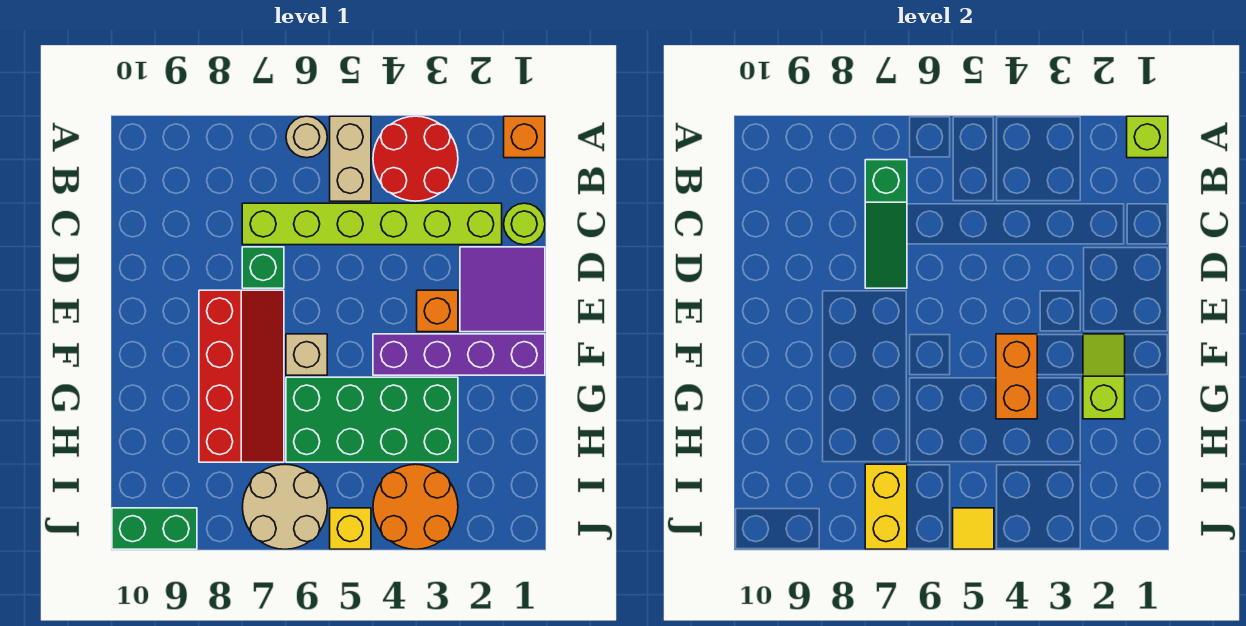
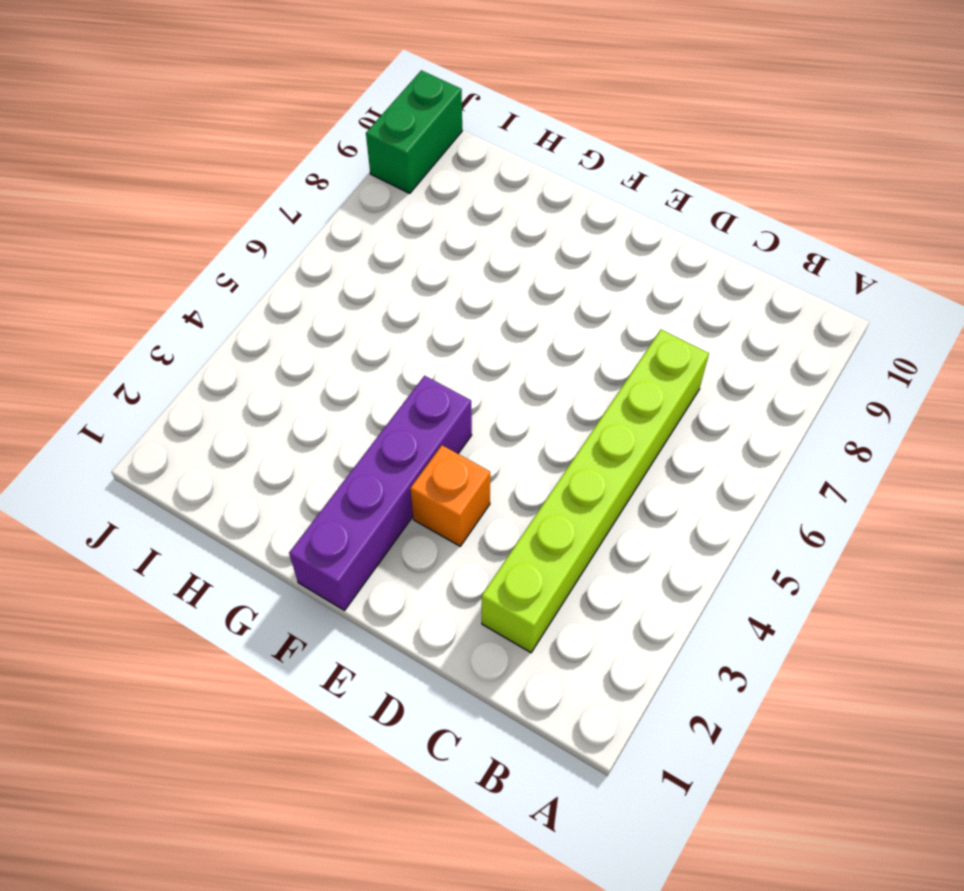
none -> orange brick A1 level 1
none -> red round brick A3:B4 level 1
none -> tan brick A5:B5 level 1

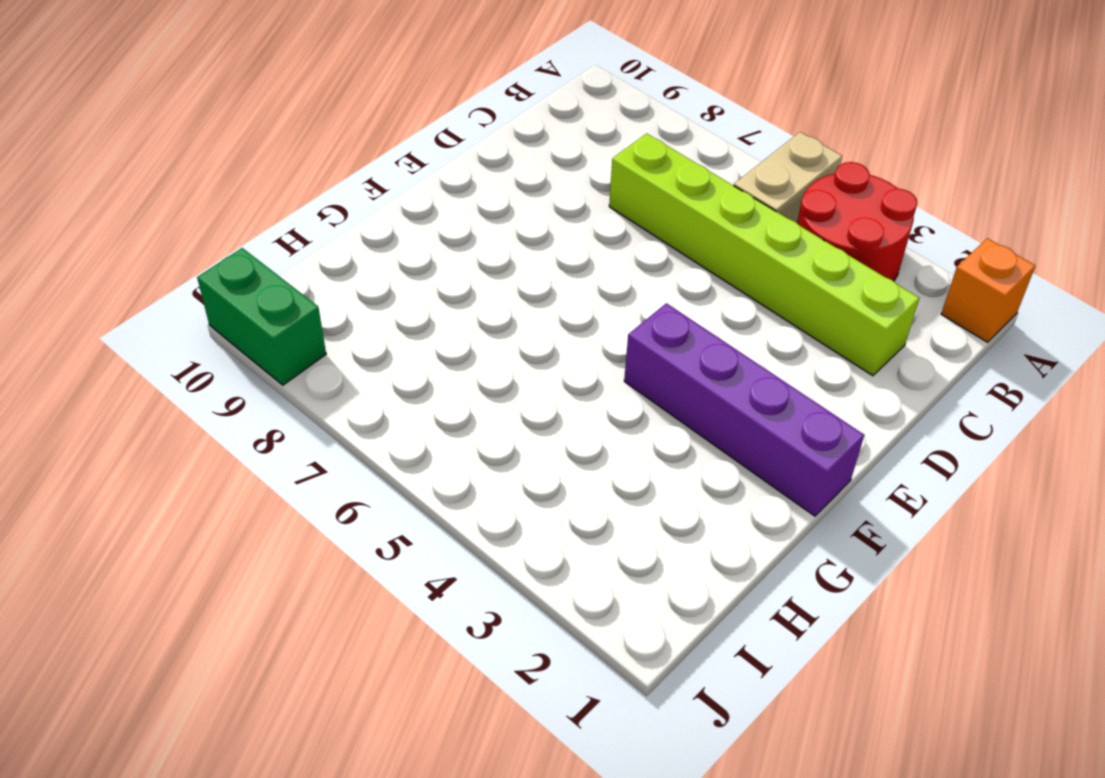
none -> tan round brick A6 level 1
none -> lime round brick C1 level 1
none -> purple tile D1:E2 level 1

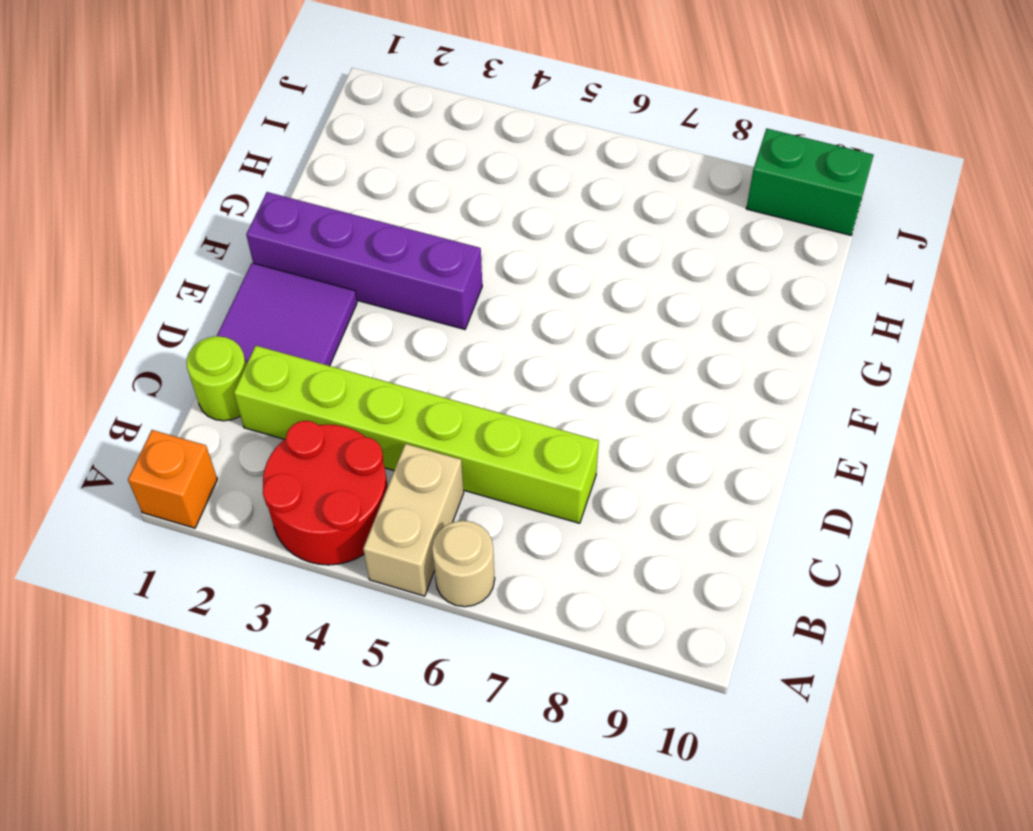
none -> green brick D7 level 1
none -> orange brick E3 level 1
none -> red slope E7:H8 level 1 top 8

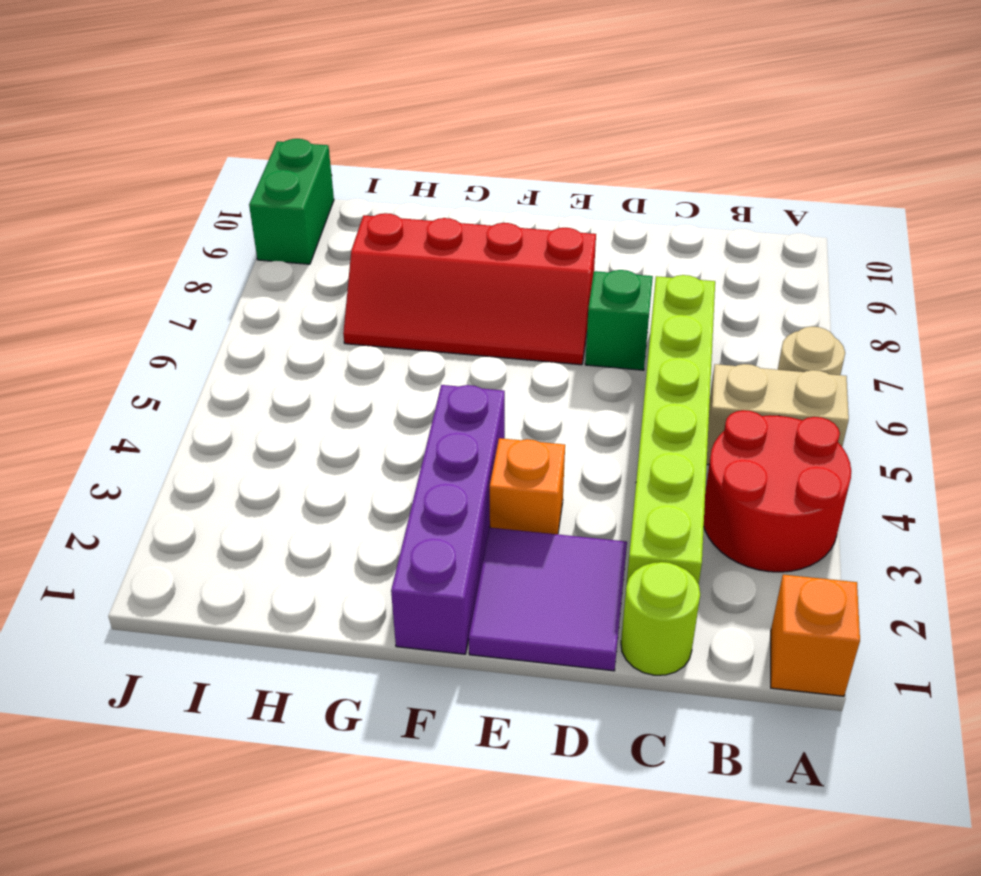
none -> tan brick F6 level 1
none -> green brick G3:H6 level 1
none -> orange round brick I3:J4 level 1

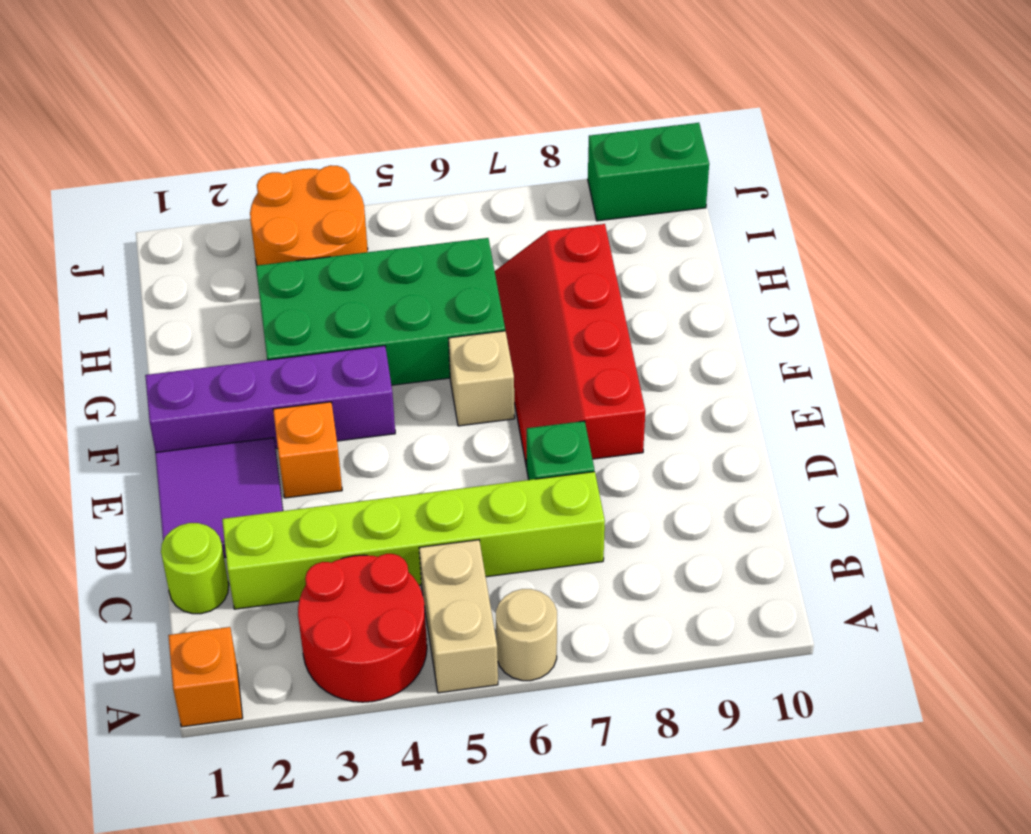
none -> tan round brick I6:J7 level 1
none -> yellow brick J5 level 1
none -> lime brick A1 level 2

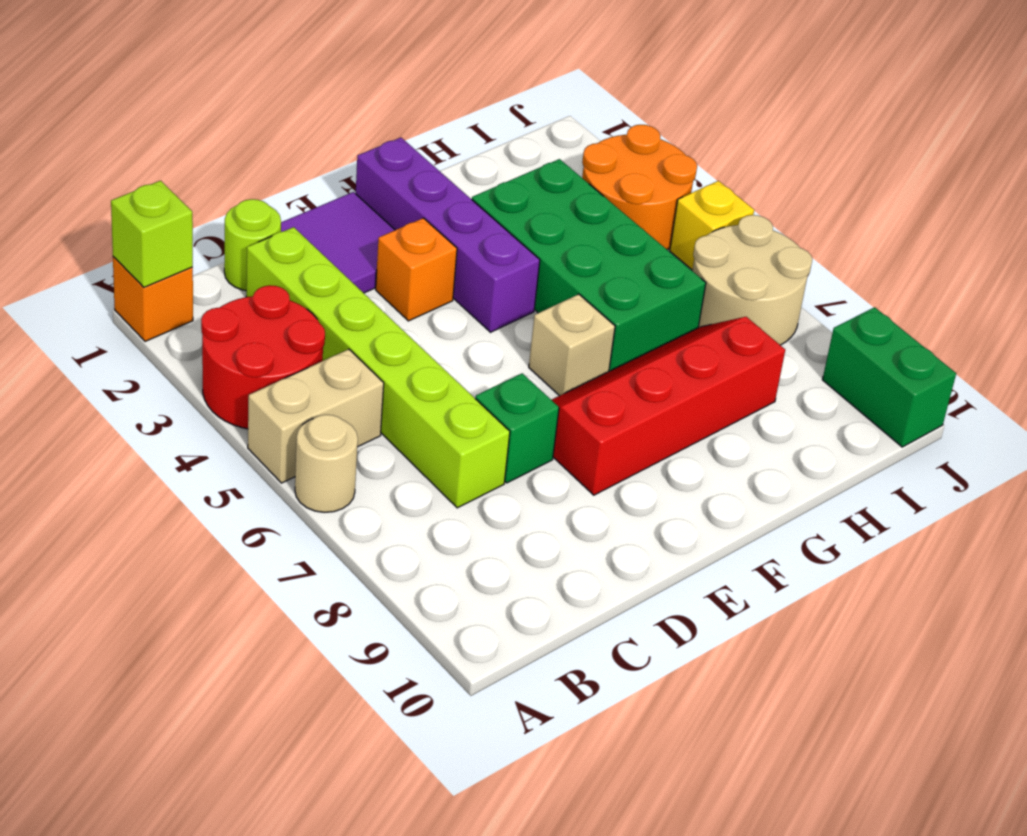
none -> green slope B7:D7 level 2 top B
none -> lime slope F2:G2 level 2 top G
none -> orange brick F4:G4 level 2

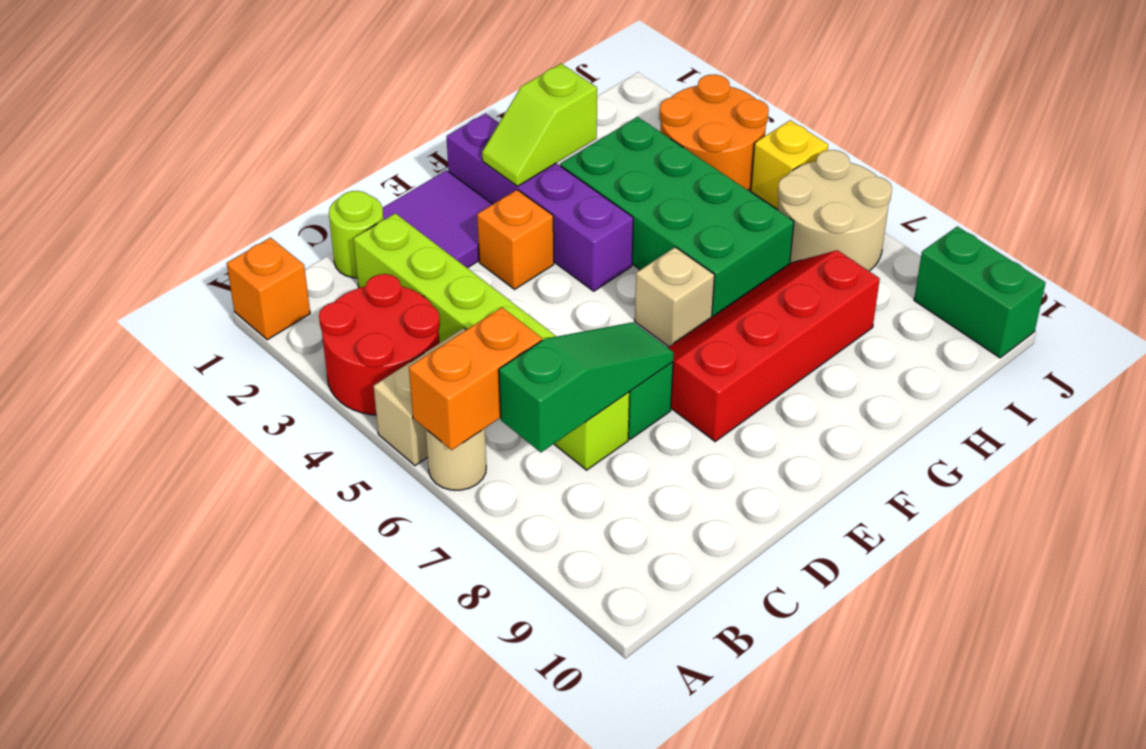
orange brick A6:B6 level 2 -> orange brick F4:G4 level 2
none -> lime brick A1 level 2
none -> yellow brick I7:J7 level 2
none -> yellow tile J5 level 2

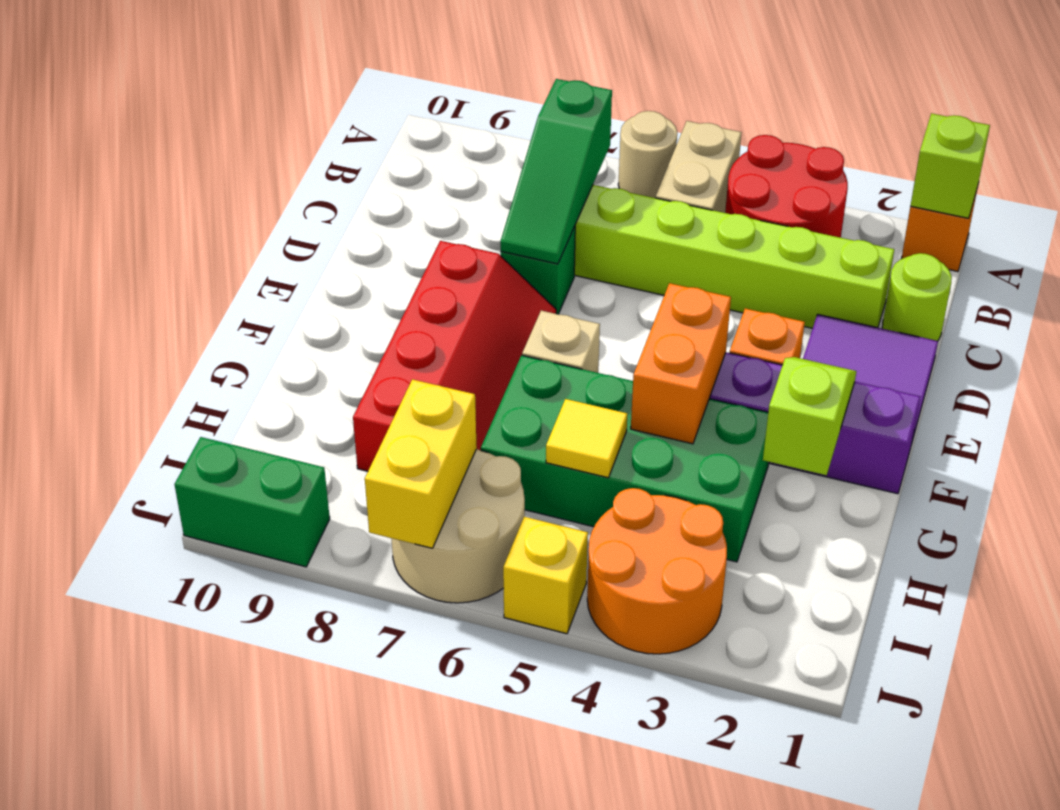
yellow tile H5 level 2 -> yellow tile J5 level 2

